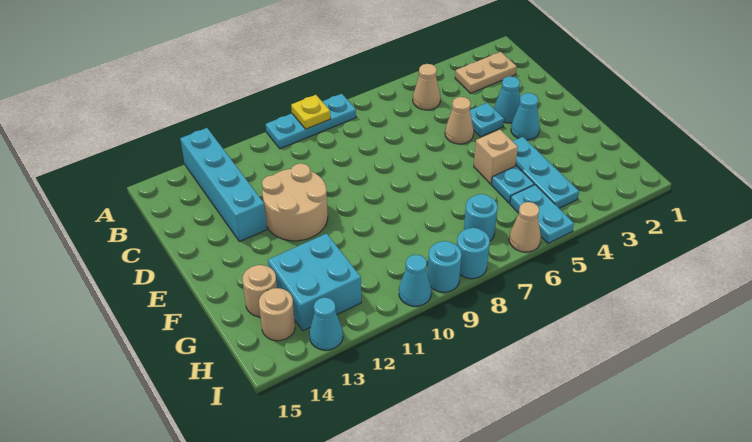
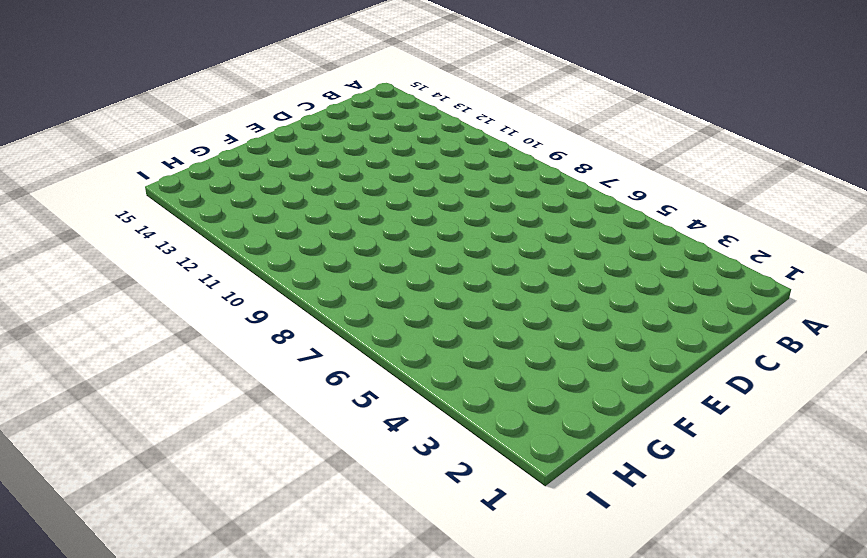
none -> cyan plate A8:A10 level 1
none -> cyan brick A13:D13 level 1
none -> tan plate B2:B3 level 1

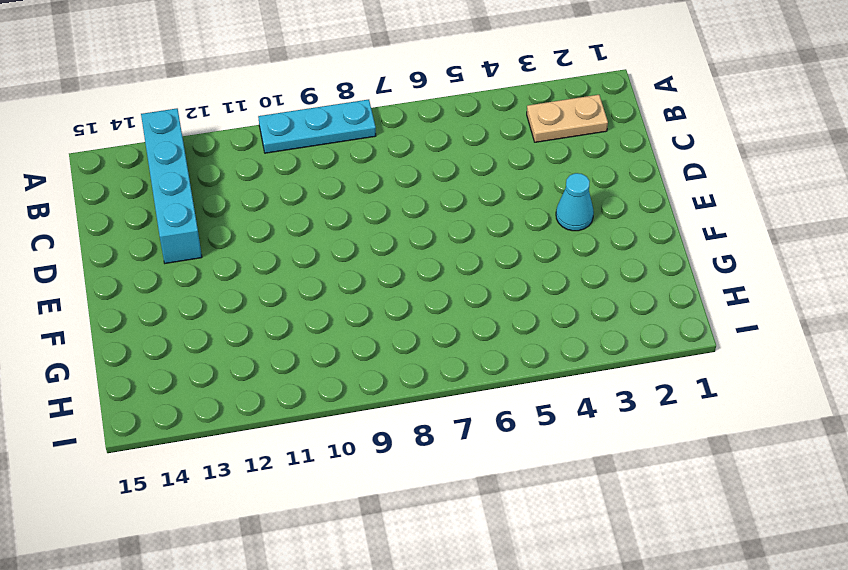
none -> tan cone B5 level 1
none -> cyan cone D3 level 1
none -> cyan plate D4 level 1

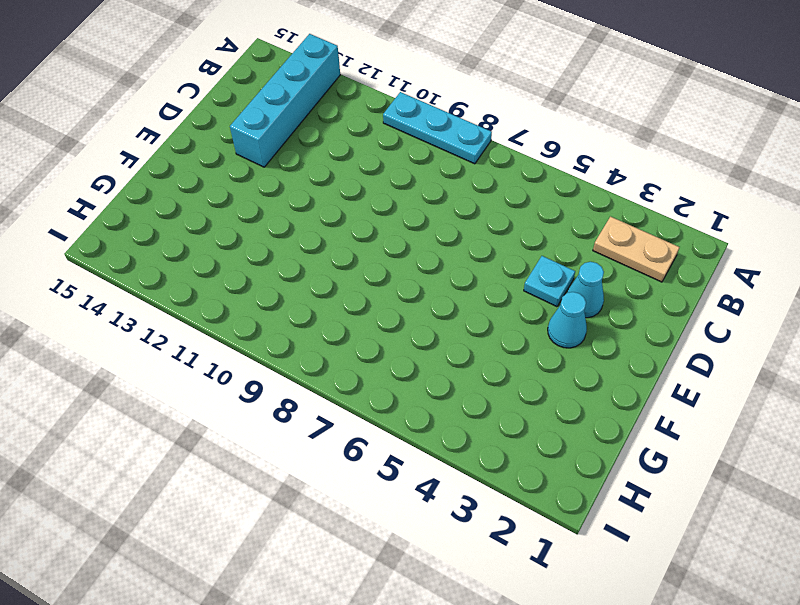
none -> tan cone B5 level 1
none -> tan cone D5 level 1
none -> tan round brick D11:E12 level 1

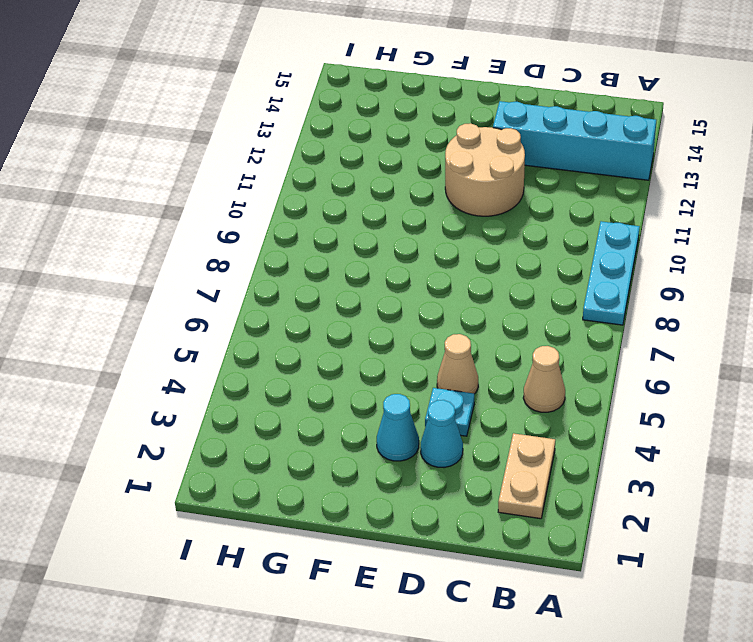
none -> cyan plate F4:H4 level 1
none -> tan brick F5 level 1
none -> cyan plate G5 level 1

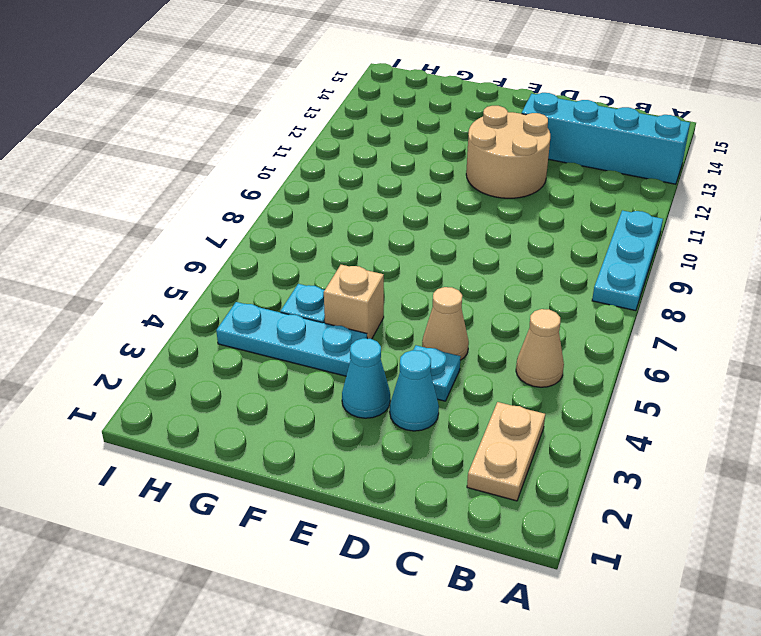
none -> cyan brick G12:H13 level 1
none -> tan round brick G14 level 1
none -> cyan plate H5:I5 level 1

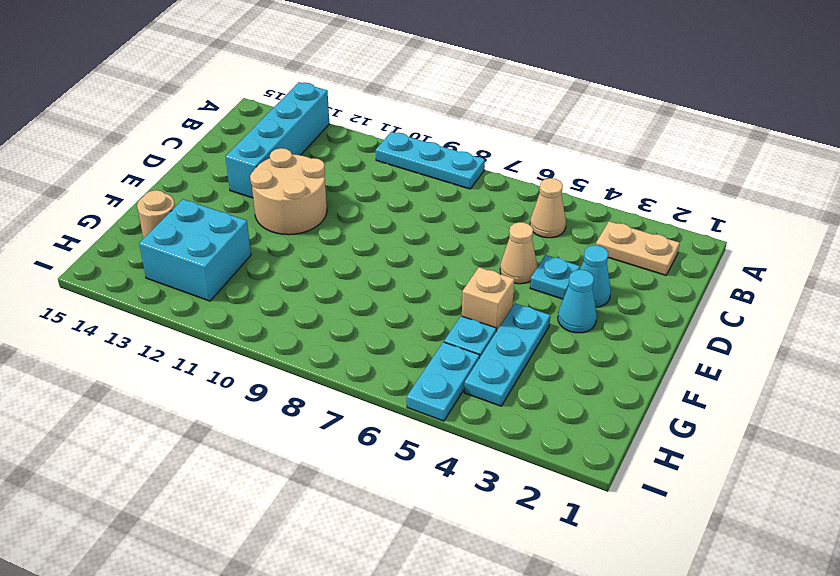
none -> cyan round brick H7 level 1
none -> tan round brick H14 level 1
none -> tan cone I6 level 1

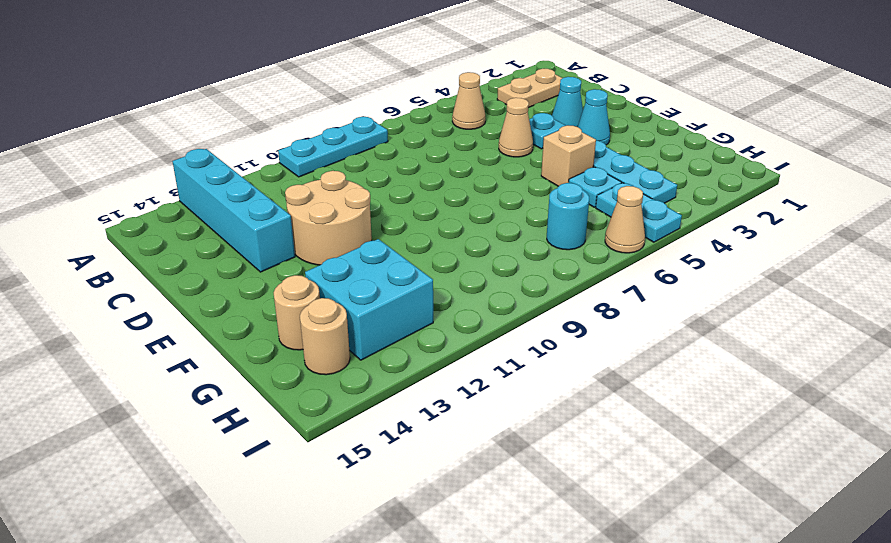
none -> cyan round brick I8 level 1
none -> cyan round brick I9 level 1
none -> cyan cone I10 level 1

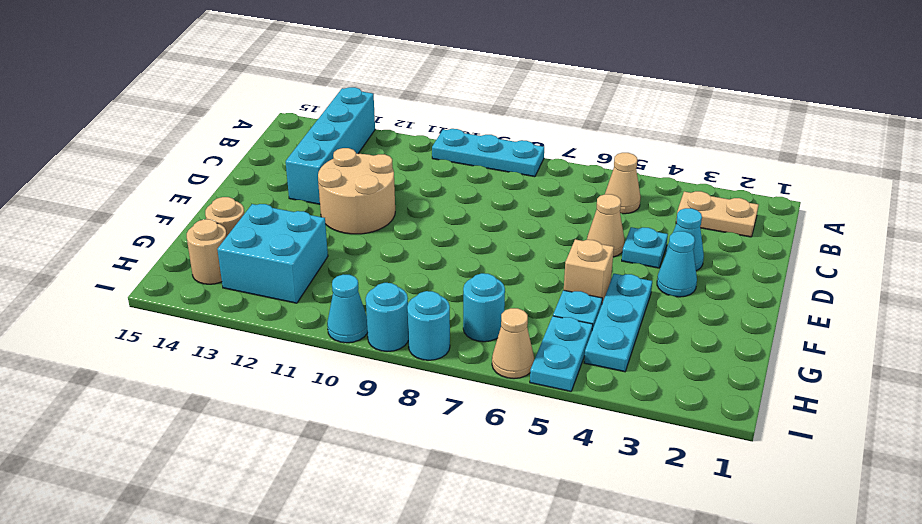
none -> cyan cone I13 level 1
none -> yellow plate A9 level 2

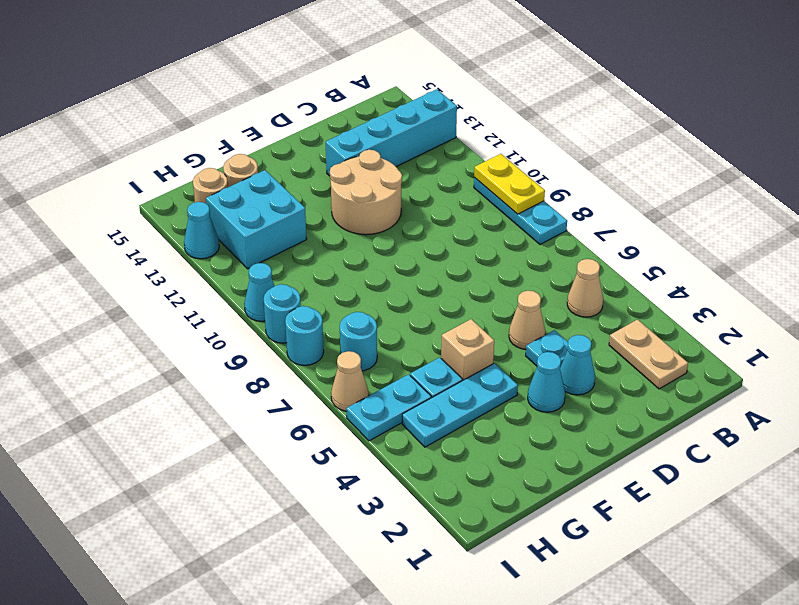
yellow plate A9:A10 level 2 -> yellow plate A9 level 2

